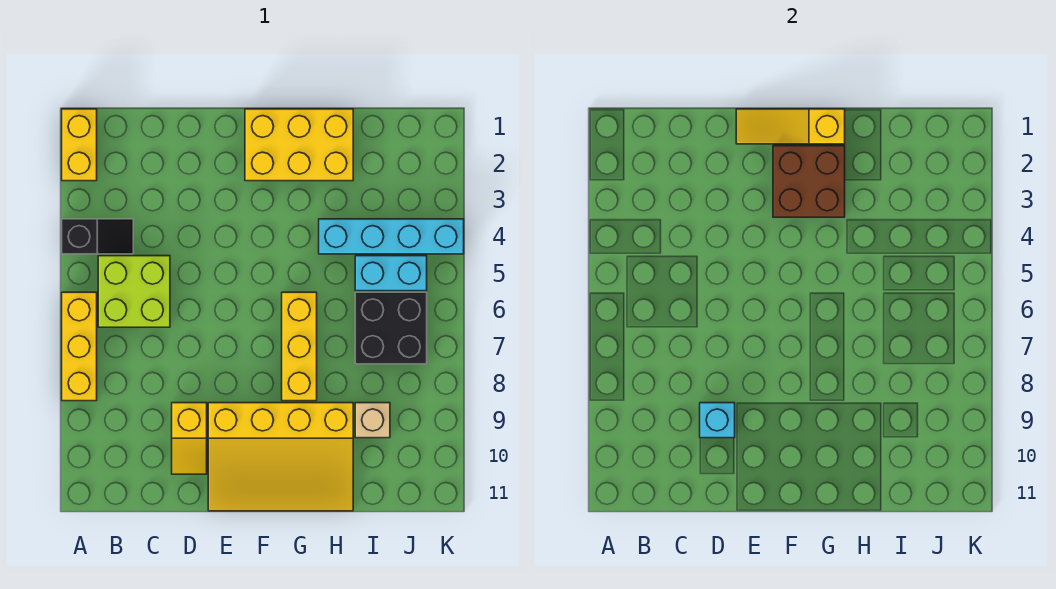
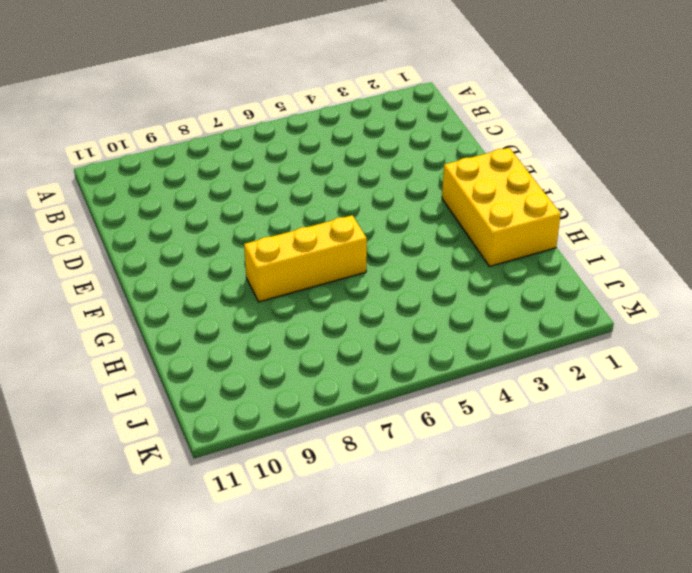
none -> yellow brick A1:A2 level 1
none -> black slope A4:B4 level 1 top A
none -> yellow brick A6:A8 level 1

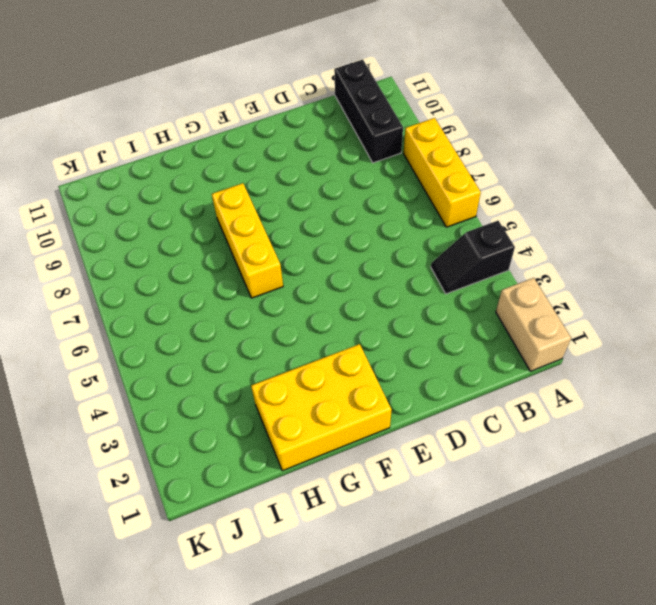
tan brick A1:A2 level 1 -> yellow brick A1:A2 level 1
black brick B9:B11 level 1 -> none
none -> lime brick B5:C6 level 1
none -> yellow slope D9:D10 level 1 top 9
none -> yellow slope E9:H11 level 1 top 9

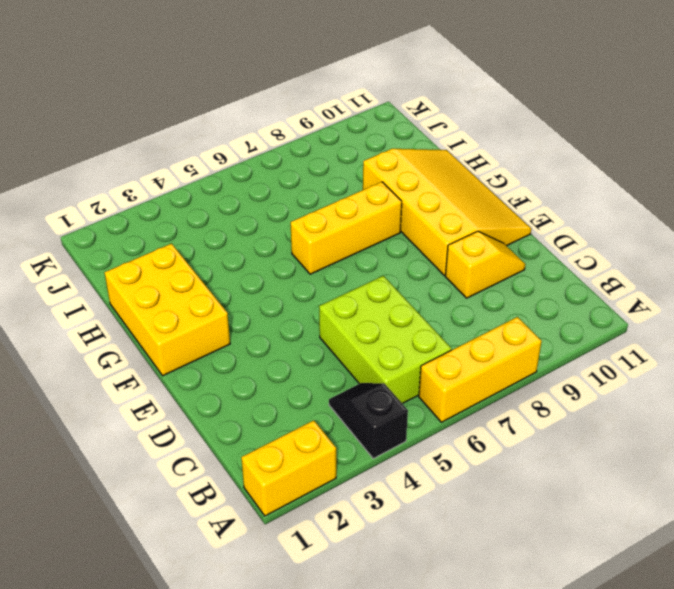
lime brick B5:D6 level 1 -> lime brick B5:C6 level 1
none -> cyan brick H4:K4 level 1
none -> cyan brick I5:J5 level 1
none -> black brick I6:J7 level 1

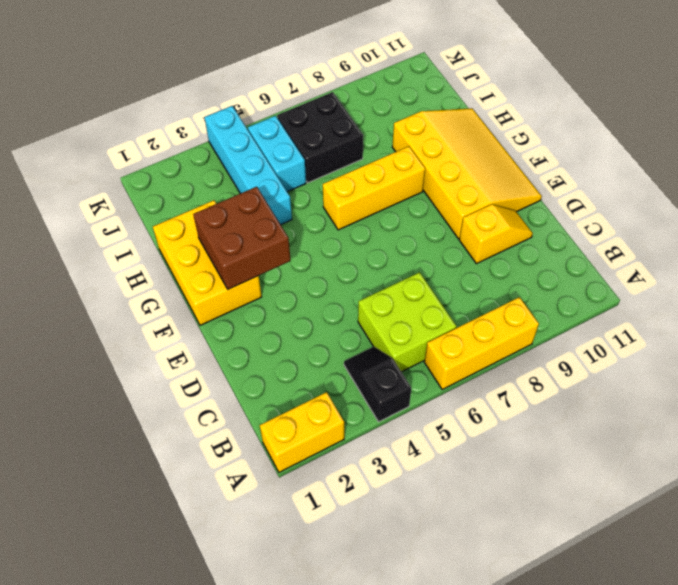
none -> tan brick I9 level 1
none -> cyan brick D9 level 2
none -> yellow slope E1:G1 level 2 top G

